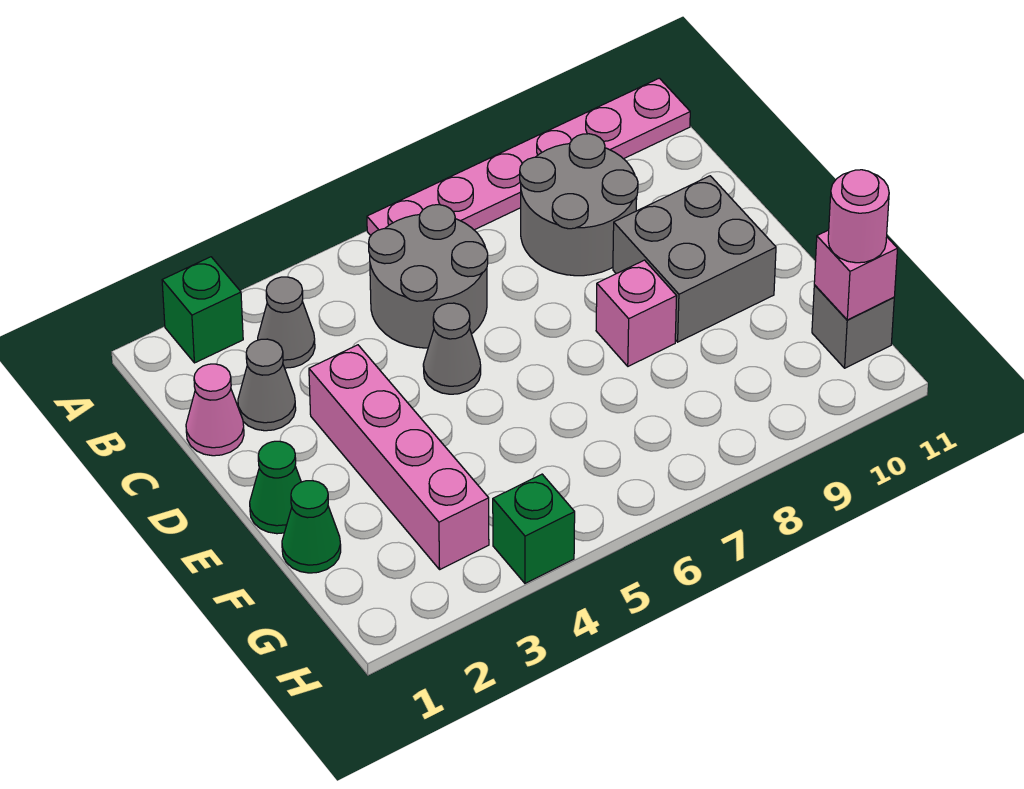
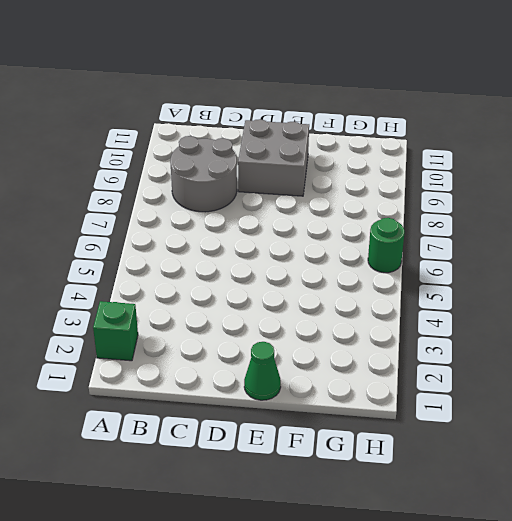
green round brick H6 level 1 -> none
none -> pink plate A6:A11 level 1
none -> grey cone B3 level 1
none -> grey round brick B5:C6 level 1

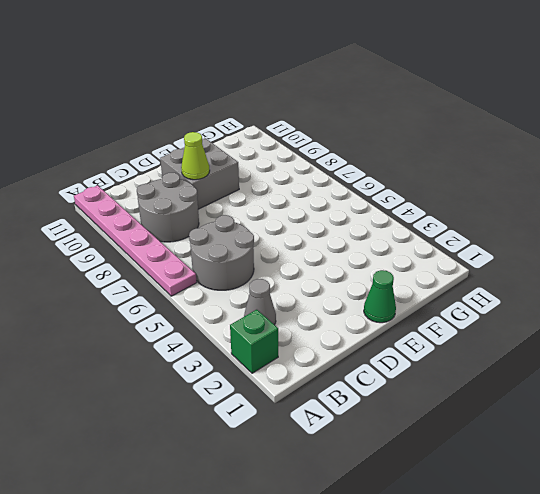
lime cone D9 level 2 -> none
none -> pink cone C1 level 1
none -> grey cone C2 level 1
none -> pink brick D3:G3 level 1

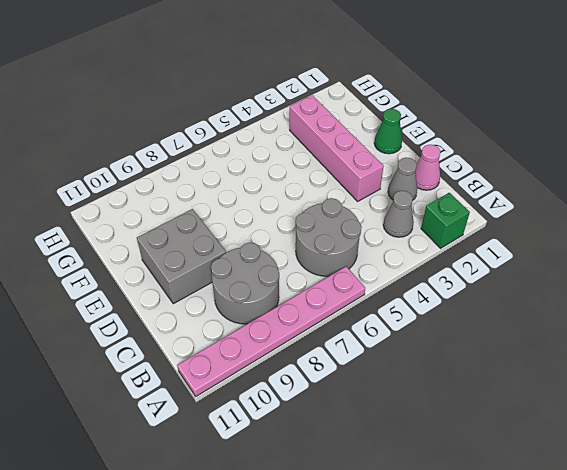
none -> grey cone D5 level 1
none -> pink brick E8 level 1
none -> green cone F1 level 1

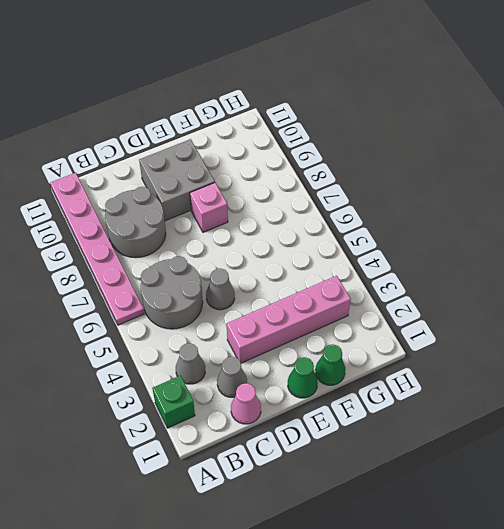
none -> grey brick G11 level 1
none -> green brick H4 level 1
none -> pink brick G11 level 2

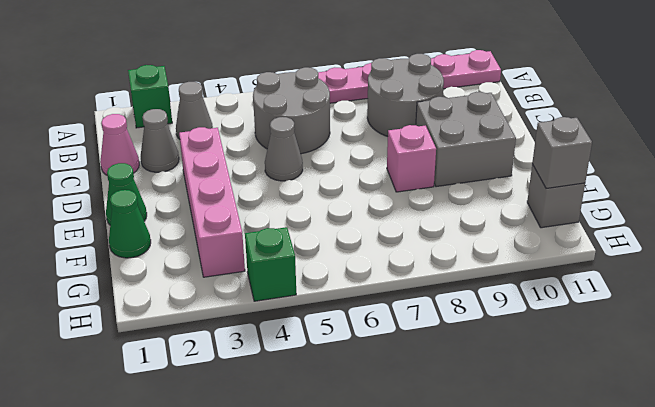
grey brick G11 level 2 -> pink brick G11 level 2
none -> pink round brick G11 level 3

